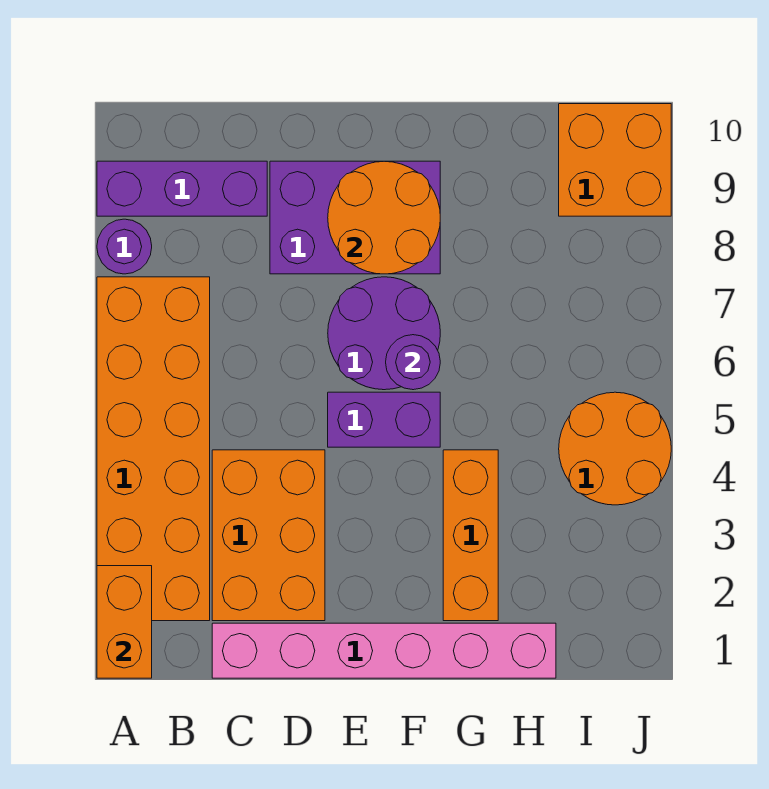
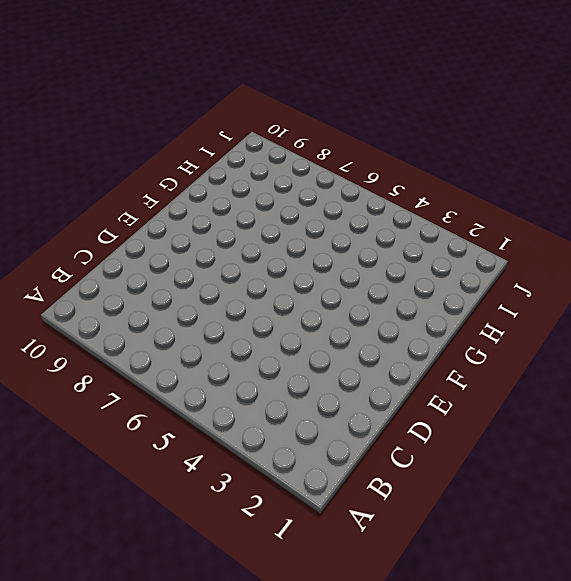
none -> orange brick A2:B7 level 1
none -> purple round brick A8 level 1
none -> purple brick A9:C9 level 1

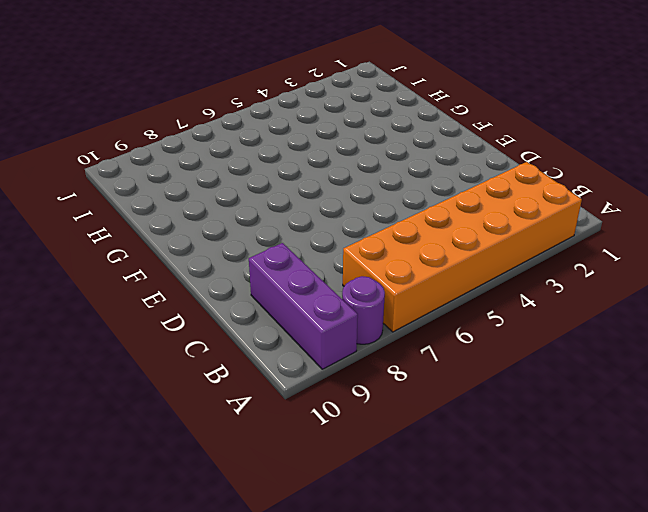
none -> pink brick C1:H1 level 1
none -> orange brick C2:D4 level 1
none -> purple brick D8:F9 level 1

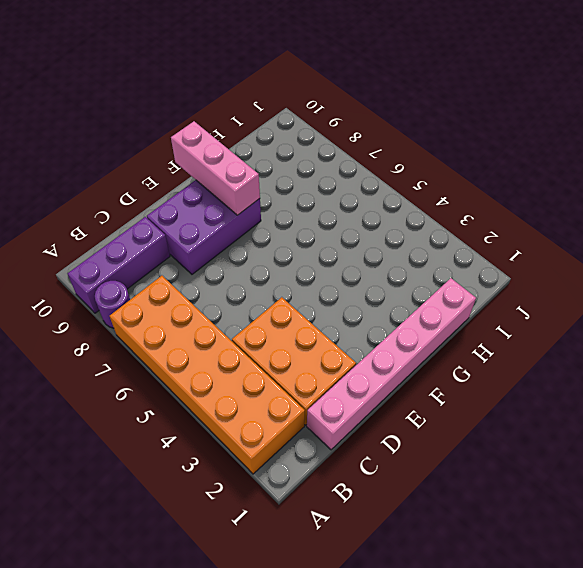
pink brick F8:F10 level 2 -> orange round brick E8:F9 level 2
none -> purple brick E5:F5 level 1
none -> purple round brick E6:F7 level 1
none -> orange brick G2:G4 level 1

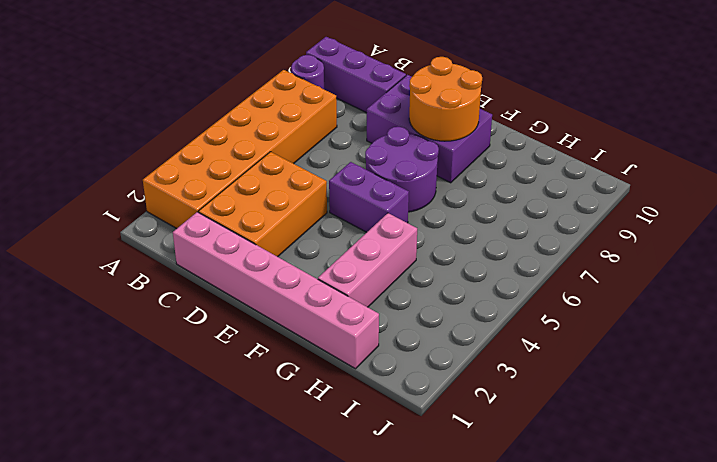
pink brick G2:G4 level 1 -> orange brick G2:G4 level 1
none -> orange round brick I4:J5 level 1
none -> orange brick I9:J10 level 1
none -> orange brick A1:A2 level 2

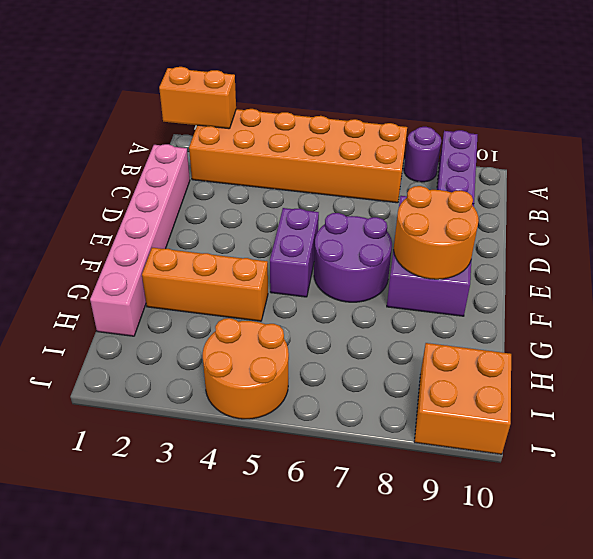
none -> orange brick C2:D4 level 1
none -> purple round brick F6 level 2

